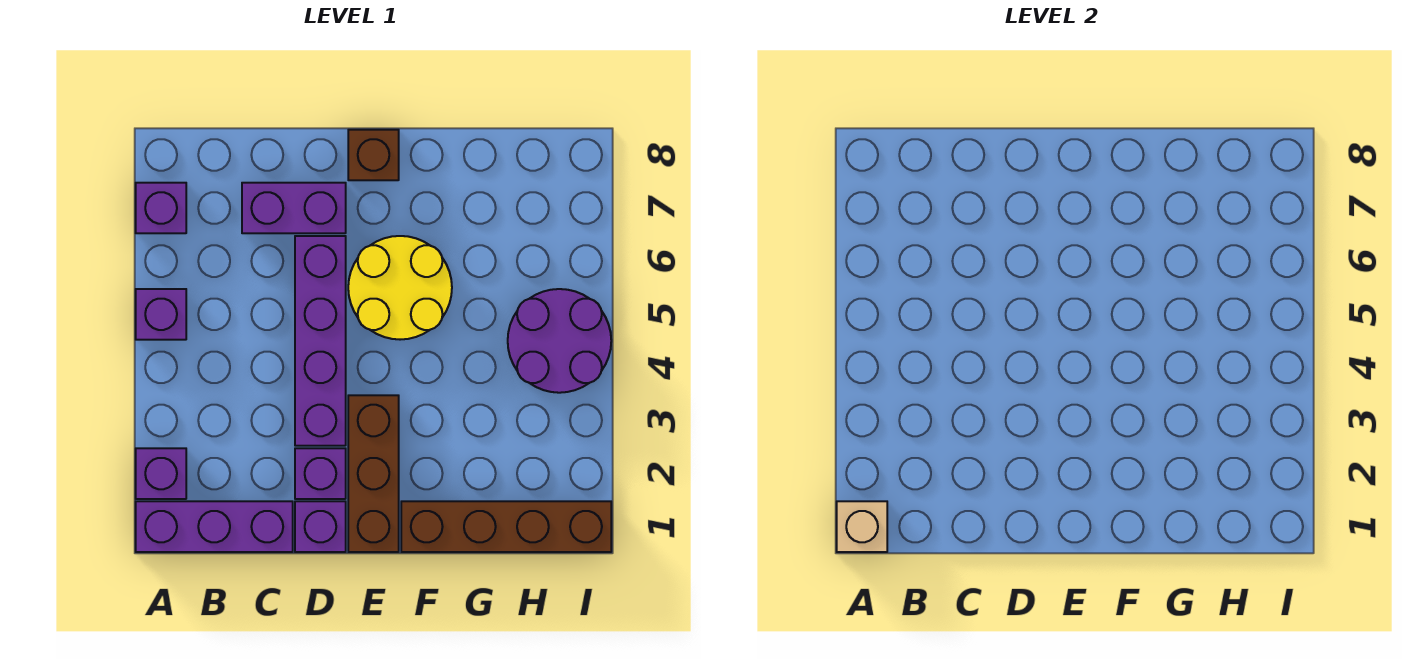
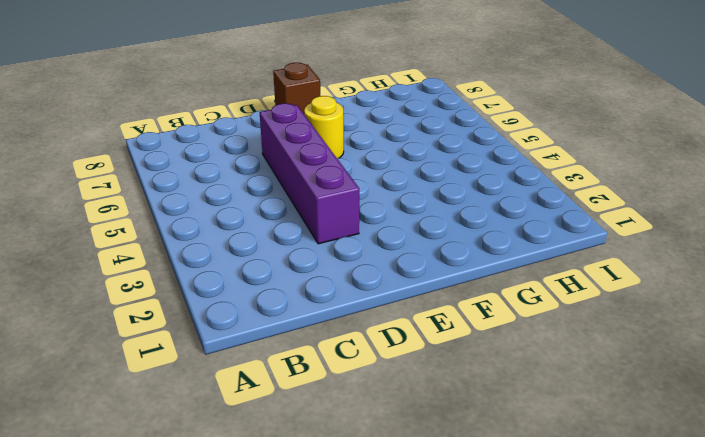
yellow round brick E6 level 1 -> yellow round brick E5:F6 level 1
none -> purple brick A1:C1 level 1
none -> purple brick A2 level 1
none -> purple brick A5 level 1

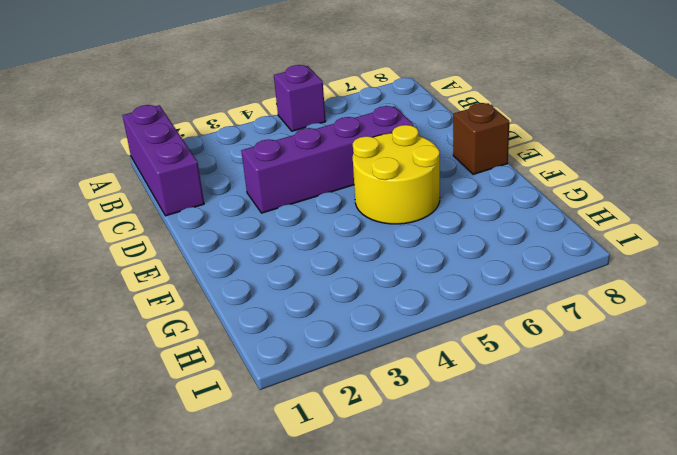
none -> purple brick A2 level 1
none -> purple brick A7 level 1
none -> purple brick C7:D7 level 1

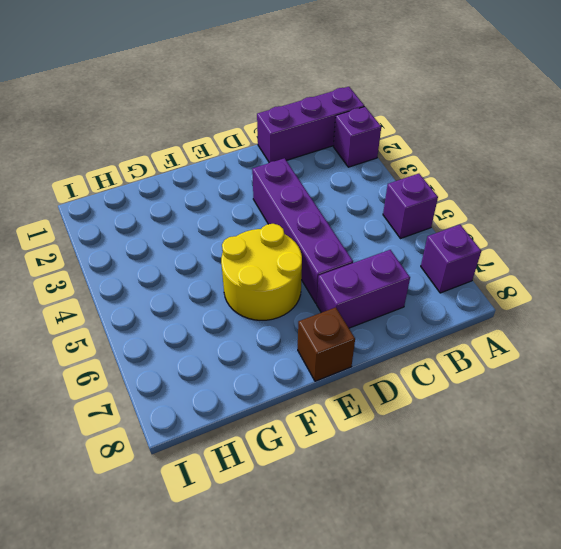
none -> purple brick D1 level 1
none -> purple brick D2 level 1
none -> brown brick E1:E3 level 1

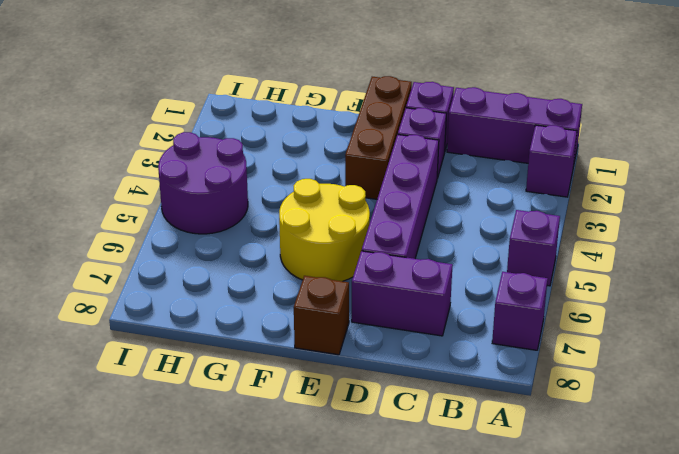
none -> brown brick F1:I1 level 1
none -> tan brick A1 level 2

